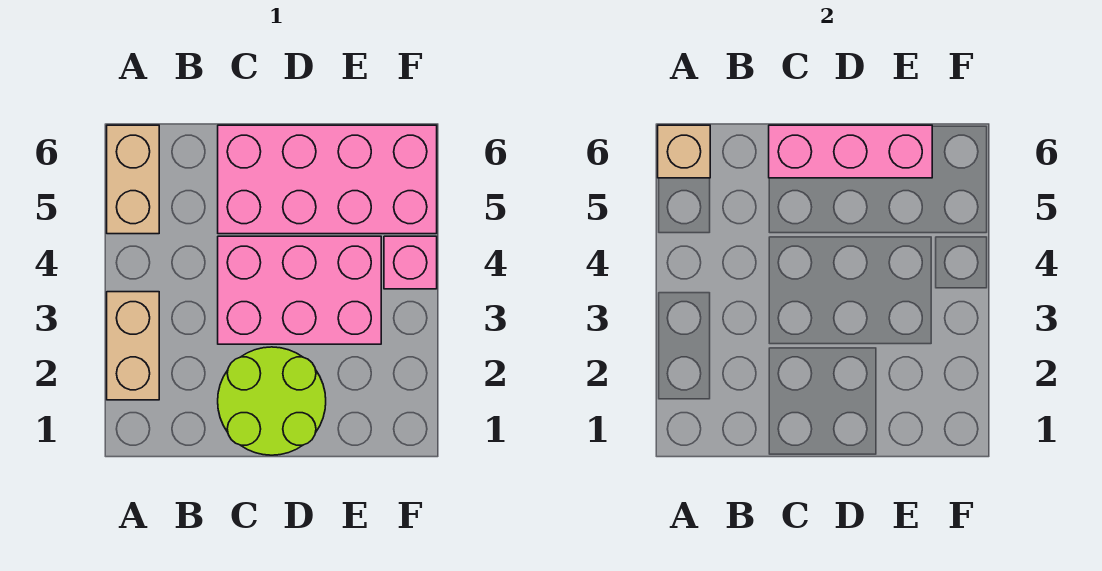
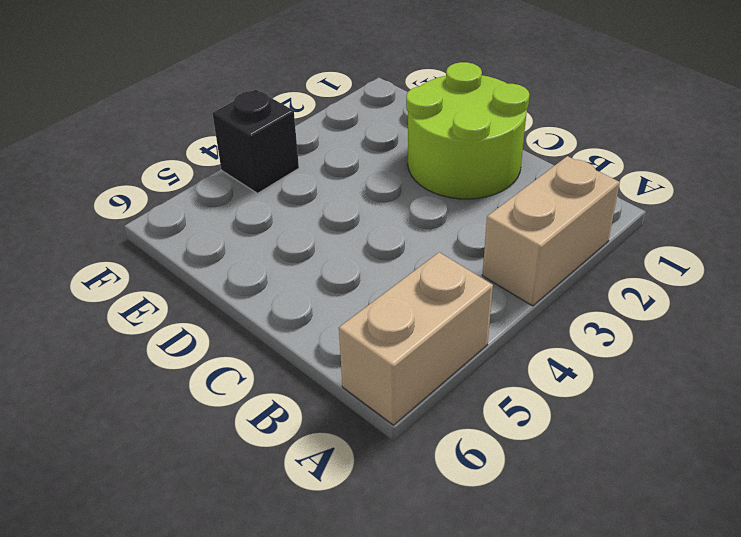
black brick F4 level 1 -> pink brick F4 level 1
none -> pink brick C3:E4 level 1
none -> pink brick C5:F6 level 1

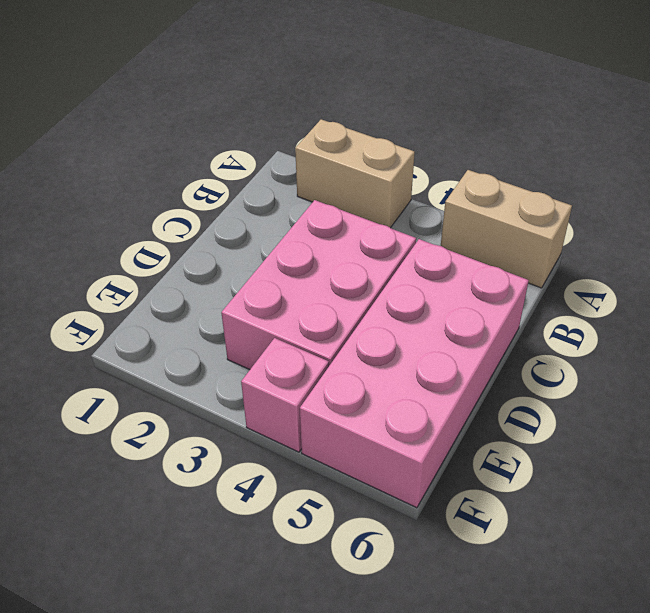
none -> lime round brick C1:D2 level 1
none -> tan brick A6 level 2

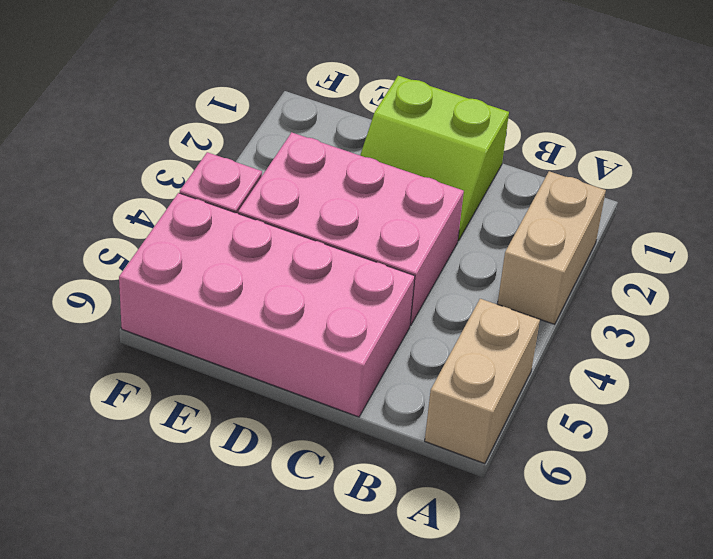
lime slope C1:D2 level 1 top 1 -> lime round brick C1:D2 level 1
none -> tan brick A6 level 2
none -> pink brick C6:E6 level 2

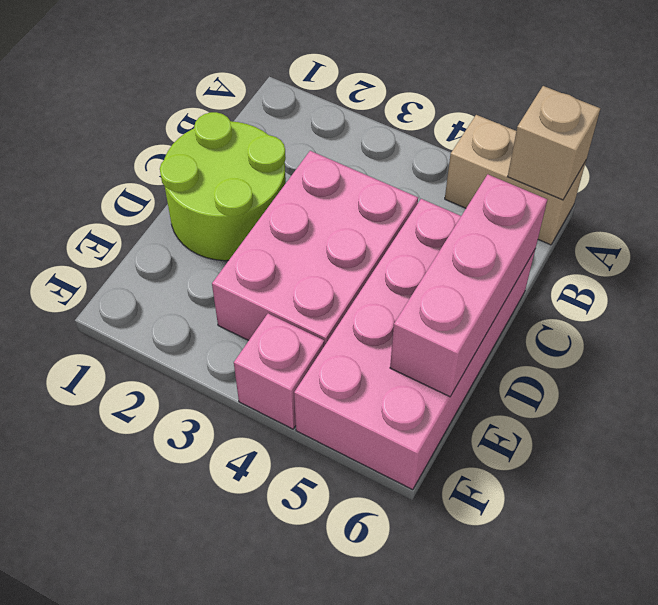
none -> tan brick A2:A3 level 1

